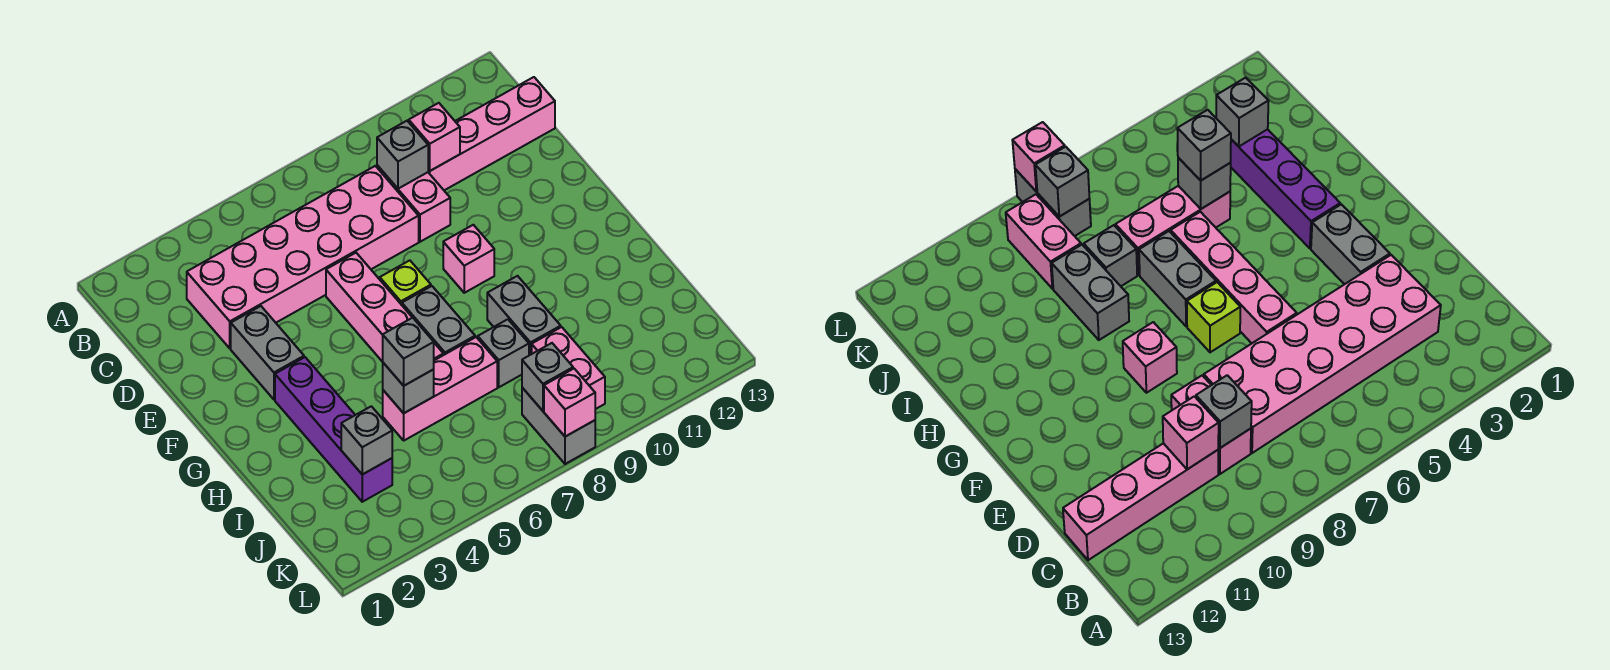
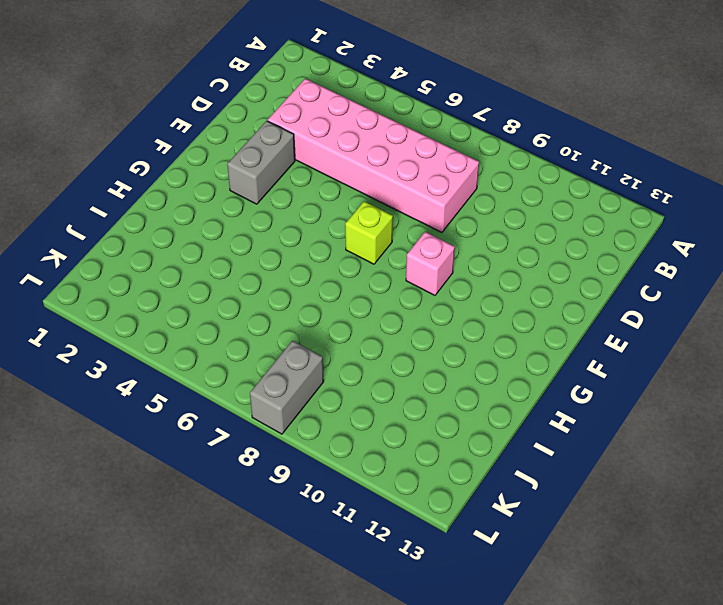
none -> pink brick C9:D9 level 1
none -> pink brick C10:C13 level 1
none -> pink brick E6:H6 level 1

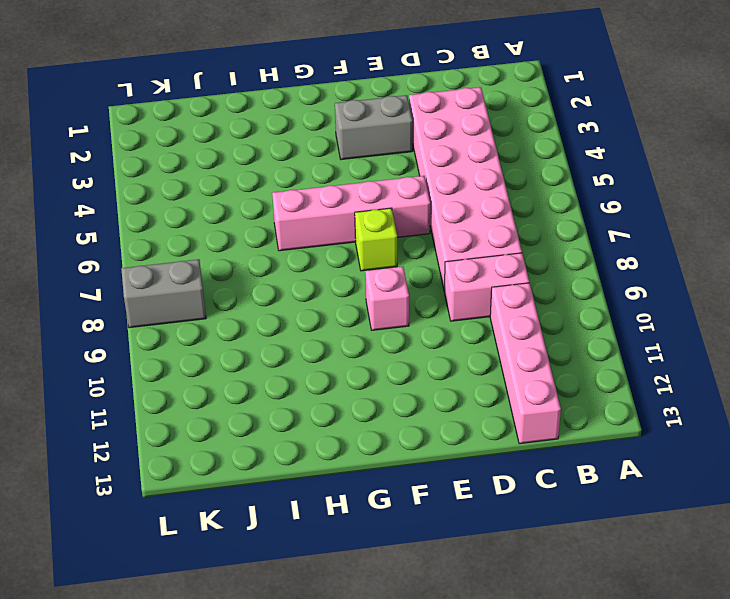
none -> purple brick G3:J3 level 1
none -> grey brick G7:H7 level 1
none -> grey brick H9:I9 level 1

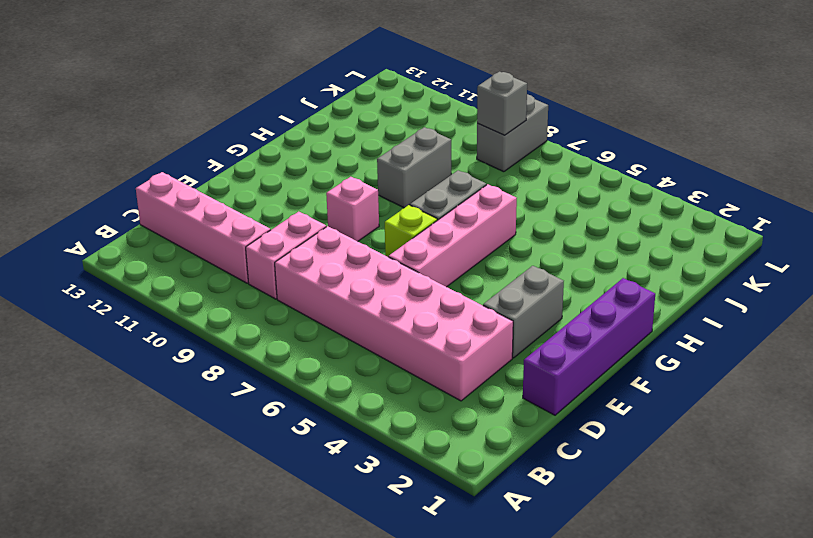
purple brick D1:G1 level 1 -> purple brick G3:J3 level 1
none -> pink brick I5:I7 level 1
none -> grey brick I8 level 1
none -> pink brick J9:K9 level 1

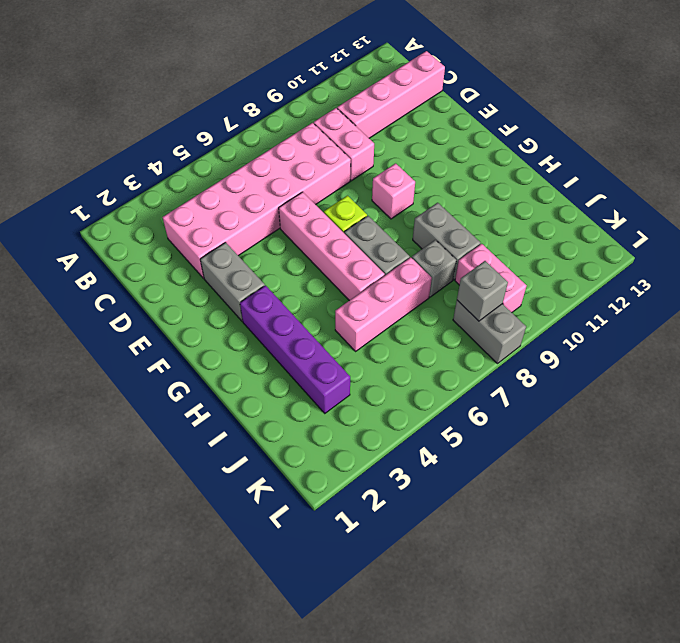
none -> grey brick C9 level 2
none -> pink brick C10 level 2
none -> grey brick I5 level 2

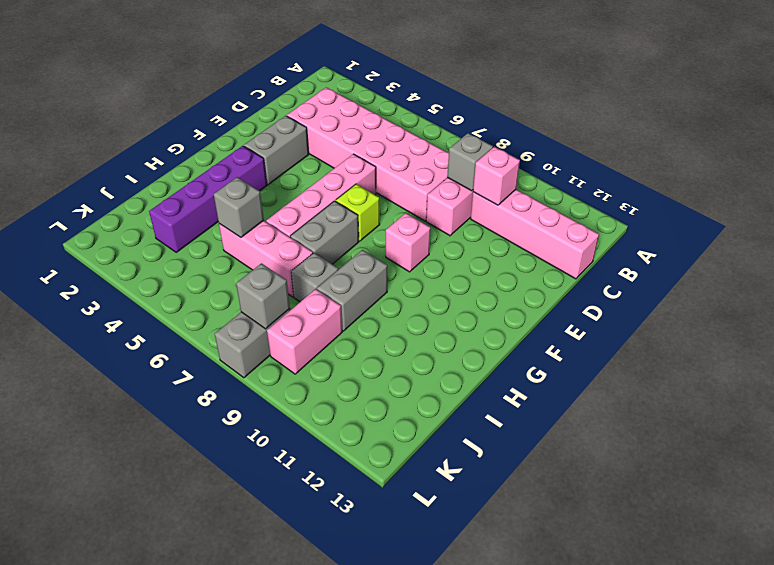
none -> grey brick J3 level 2
none -> pink brick L8 level 2
none -> grey brick I5 level 3

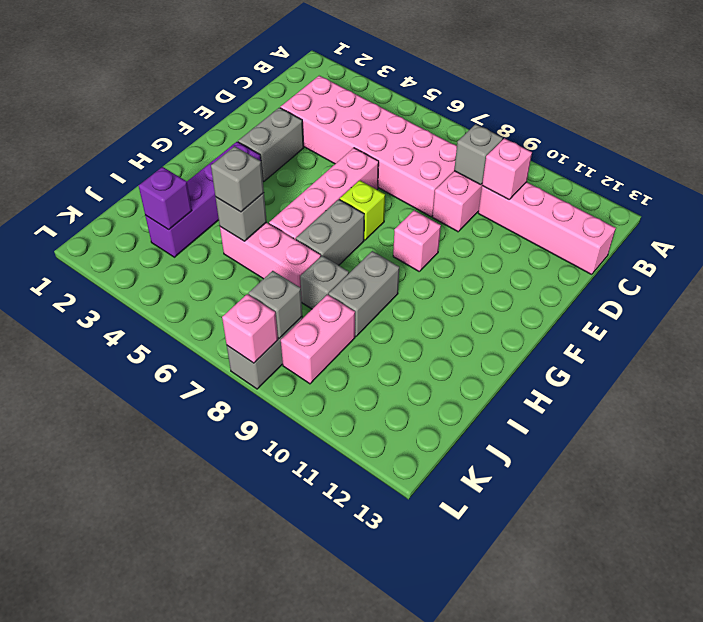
purple brick J3 level 2 -> grey brick J3 level 2

